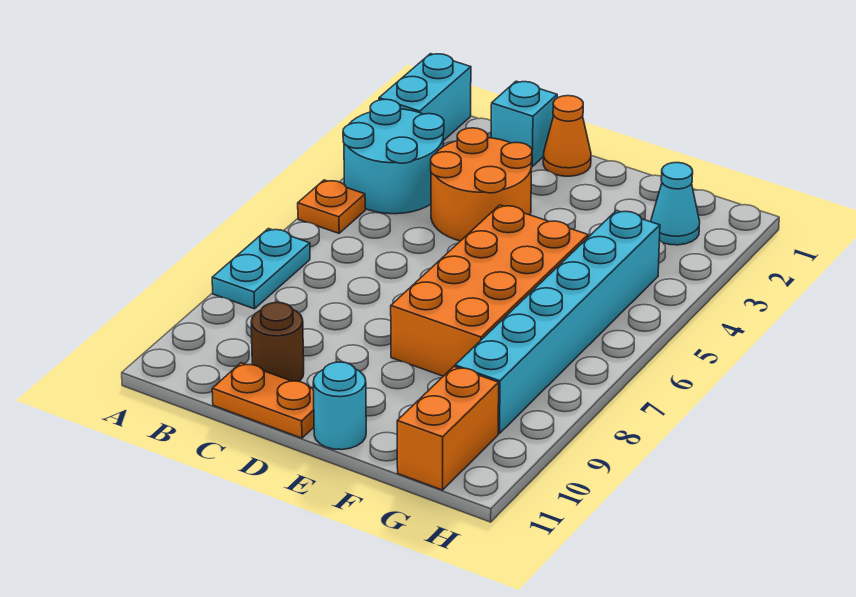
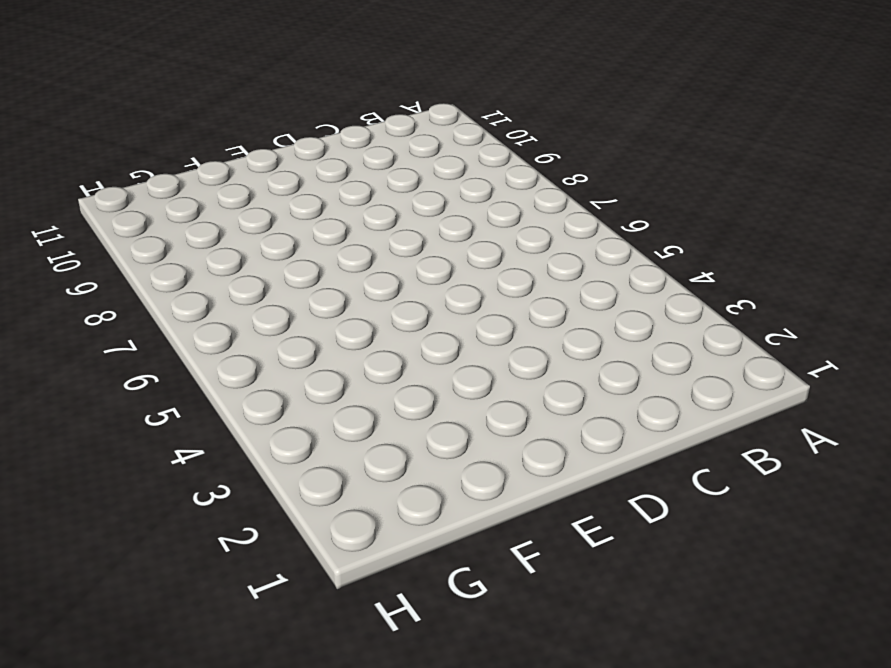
none -> cyan brick A1:A2 level 1
none -> cyan round brick A3:B4 level 1
none -> orange plate A5 level 1

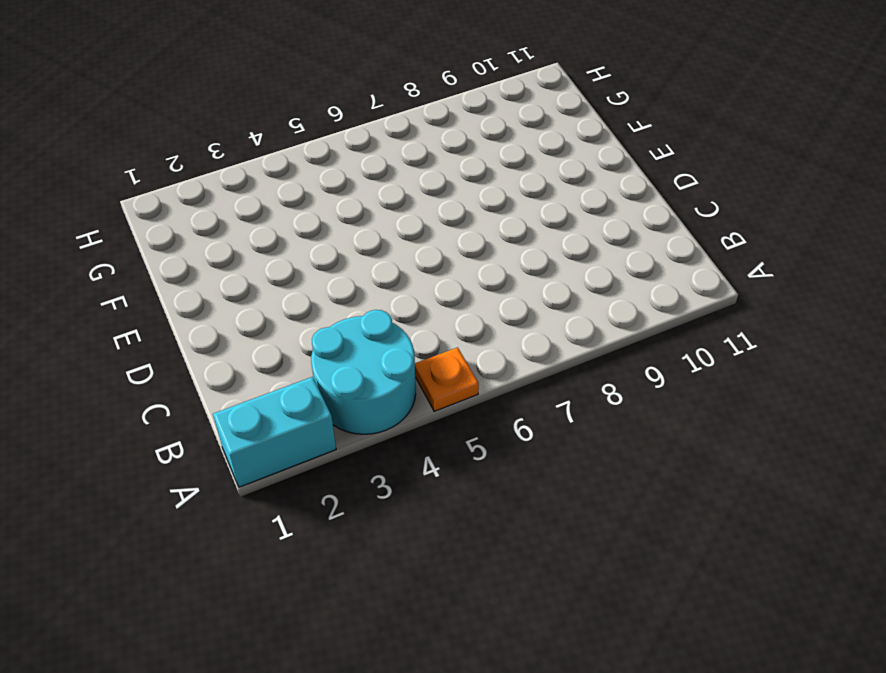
none -> cyan plate A7:A8 level 1
none -> cyan brick C1 level 1
none -> orange round brick C3:D4 level 1

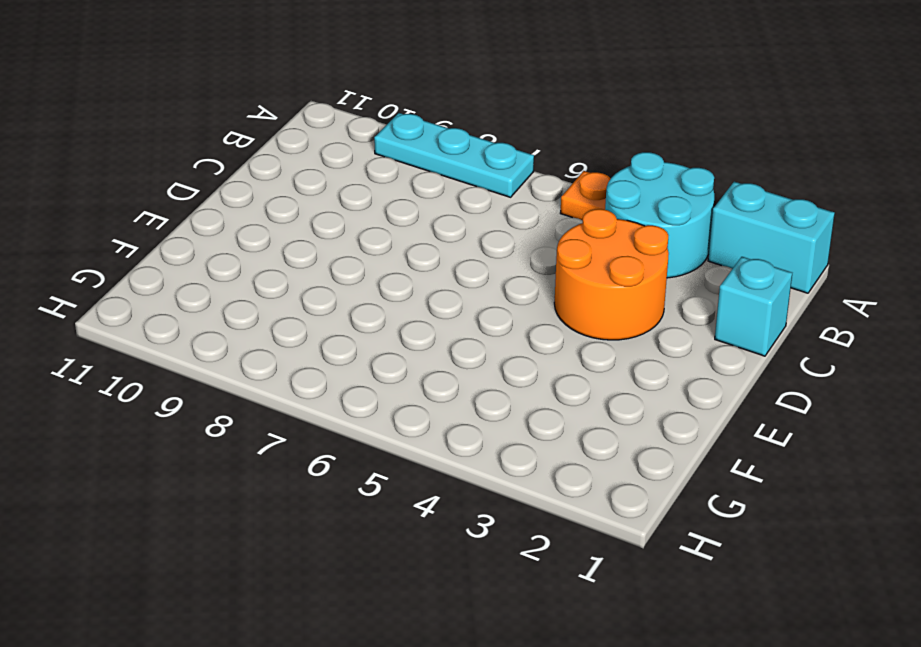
cyan plate A7:A9 level 1 -> cyan plate A7:A8 level 1
none -> brown round brick C10 level 1
none -> orange plate C11:D11 level 1
none -> orange cone D1 level 1

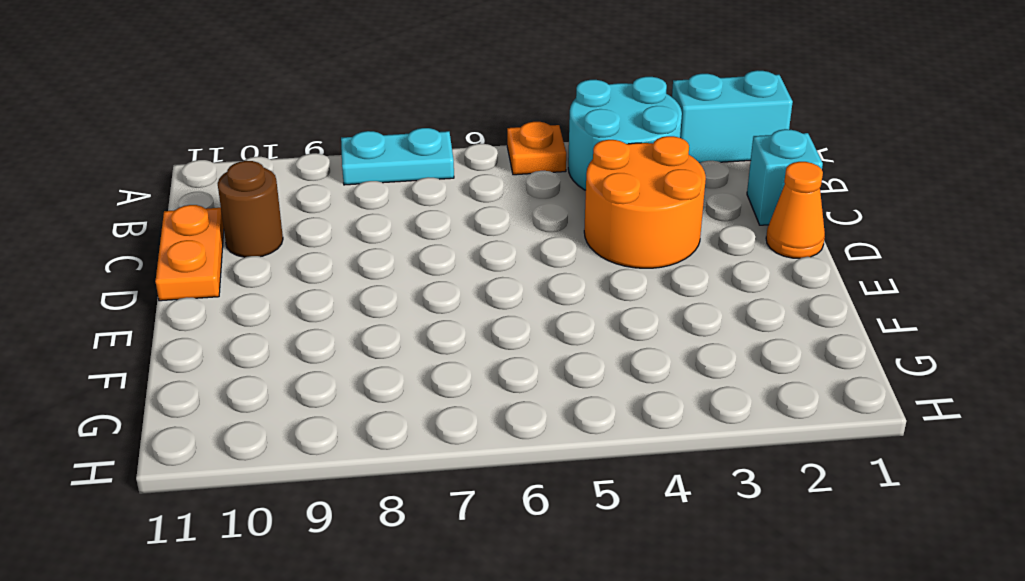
none -> orange brick E5:F8 level 1
none -> cyan round brick E11 level 1
none -> cyan cone G2 level 1

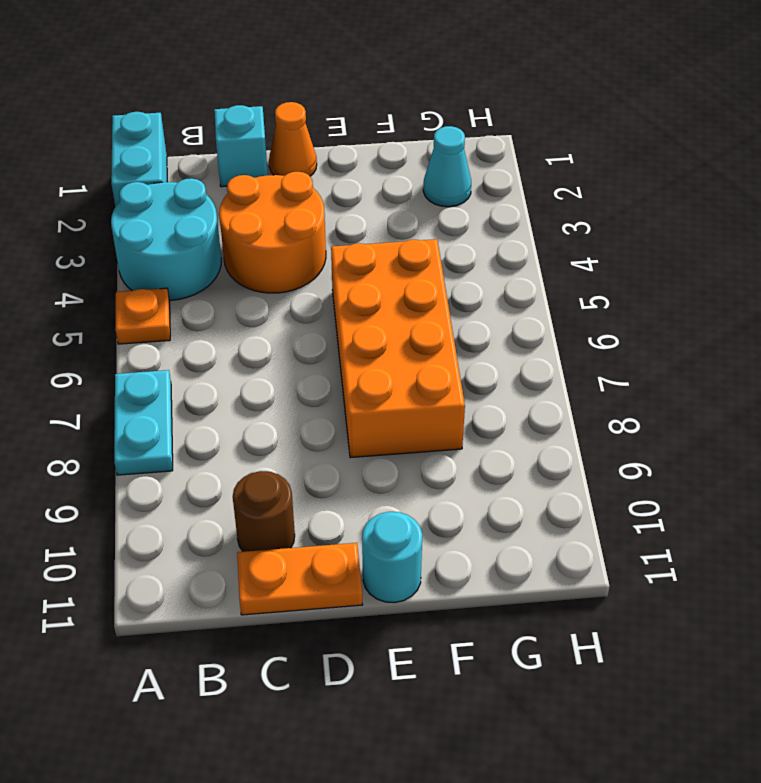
none -> cyan brick G4:G9 level 1
none -> orange brick G10:G11 level 1

